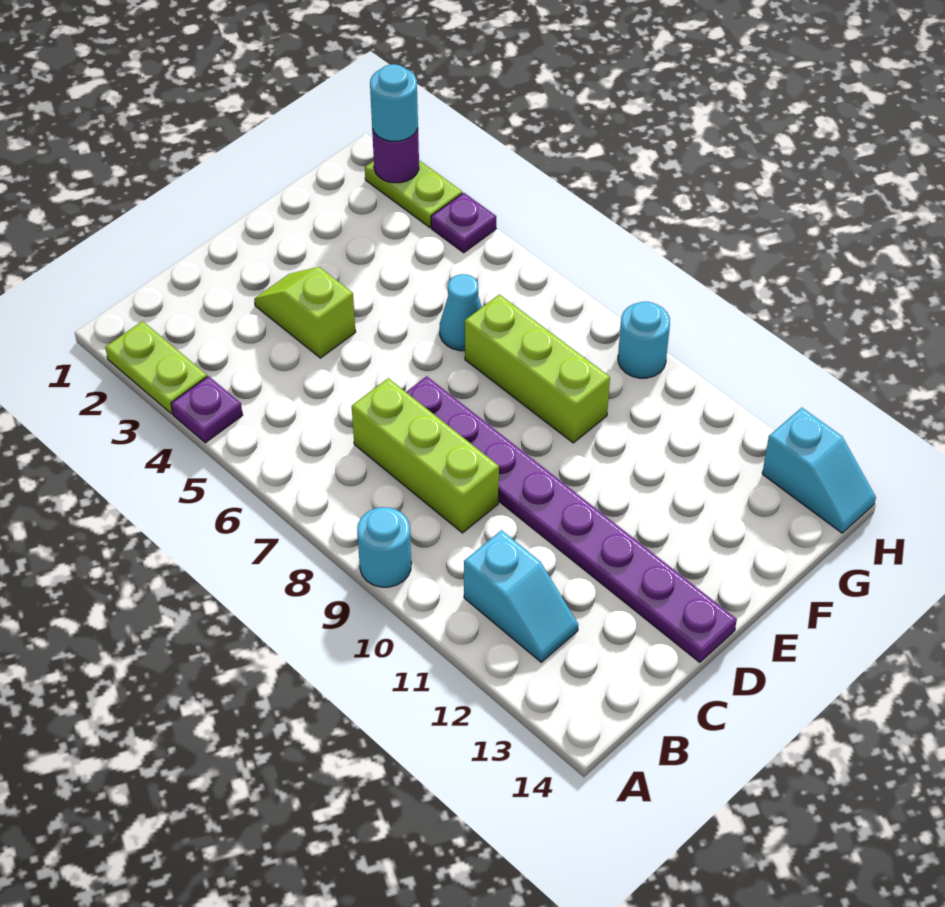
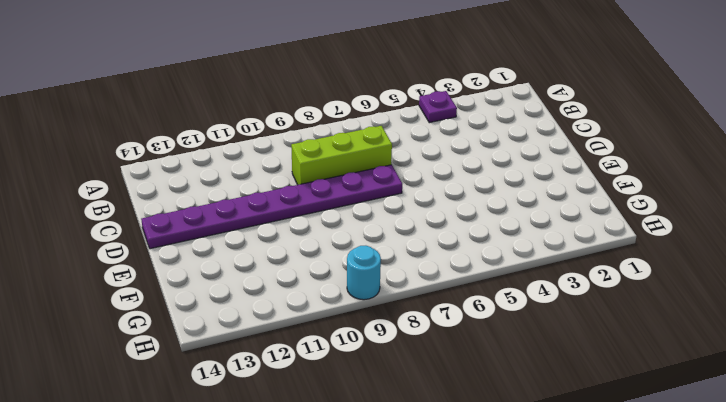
none -> lime plate A2:A3 level 1
none -> cyan round brick A9 level 1
none -> cyan slope B11:B12 level 1 top 11

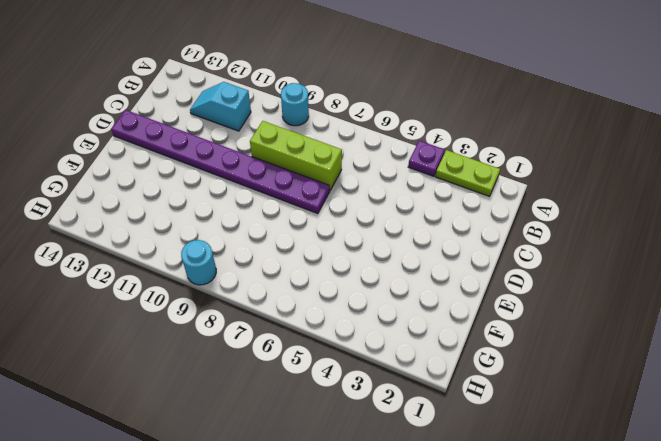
none -> lime slope D3:D4 level 1 top 4
none -> cyan cone F6 level 1
none -> lime brick F7:F9 level 1

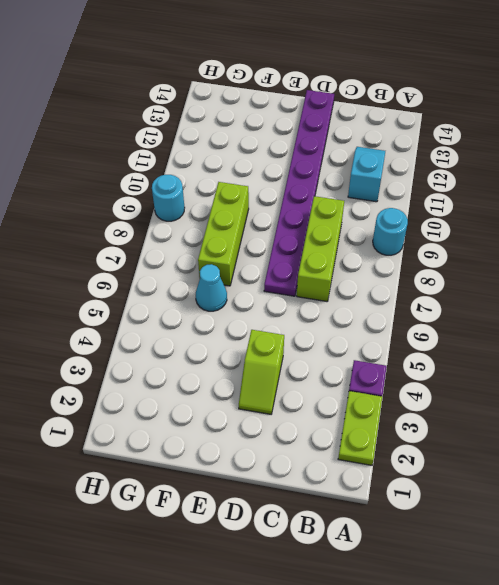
none -> lime plate H2:H3 level 1
none -> purple plate H4 level 1
none -> cyan slope H13:H14 level 1 top 13

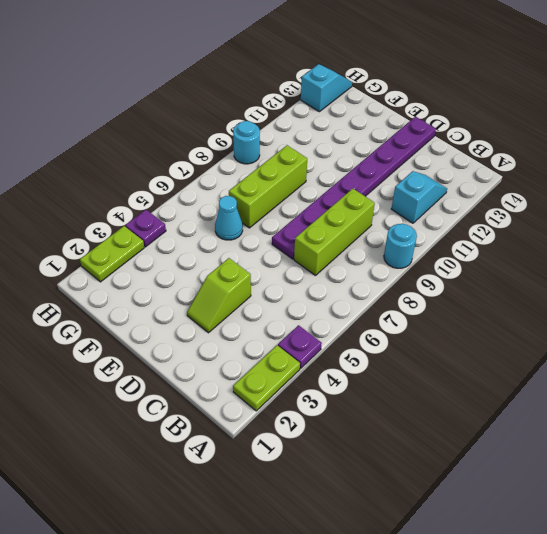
none -> purple round brick H2 level 2
none -> cyan round brick H2 level 3

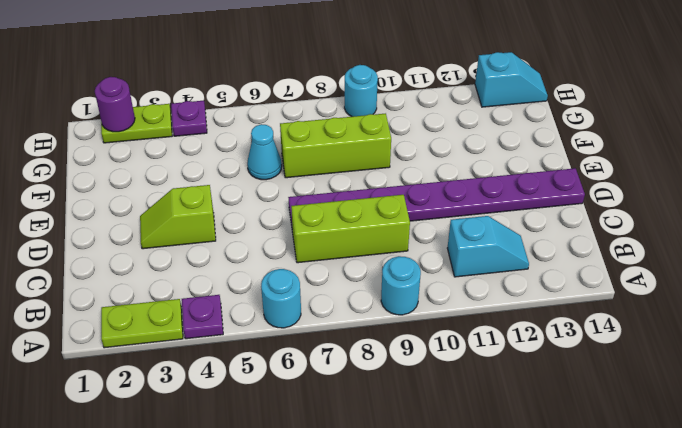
cyan round brick A6 level 1 -> cyan round brick H2 level 3

